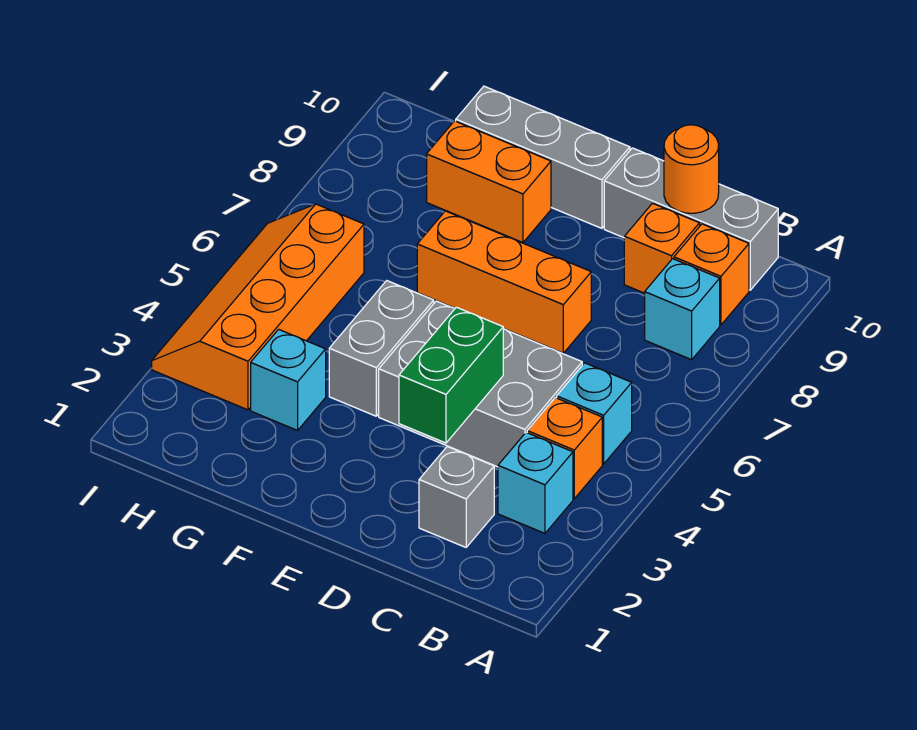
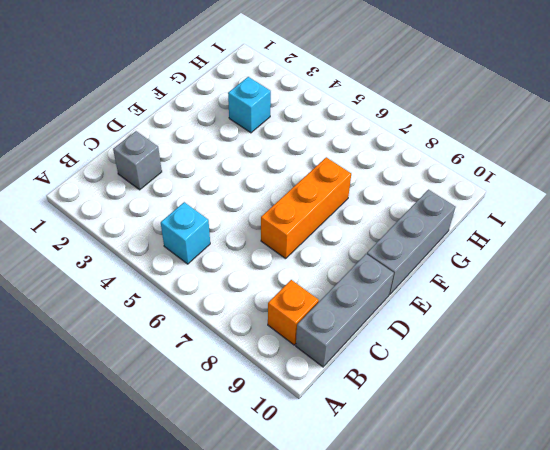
none -> cyan brick B3 level 1
none -> orange brick B4 level 1
none -> cyan brick B8 level 1

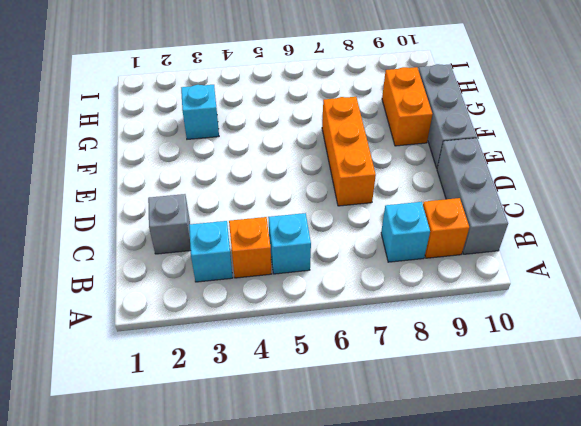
none -> grey brick C4:E5 level 1
none -> orange brick C9 level 1
none -> grey brick F4:F5 level 1

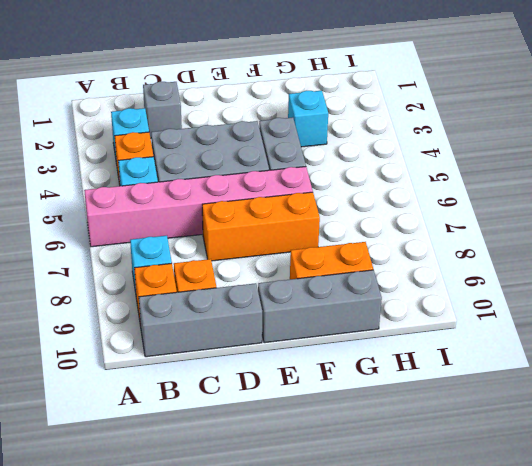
pink brick A6:F6 level 1 -> none
none -> orange slope H3:I6 level 1 top H
none -> orange round brick C10 level 2
none -> green brick D3:D4 level 2

